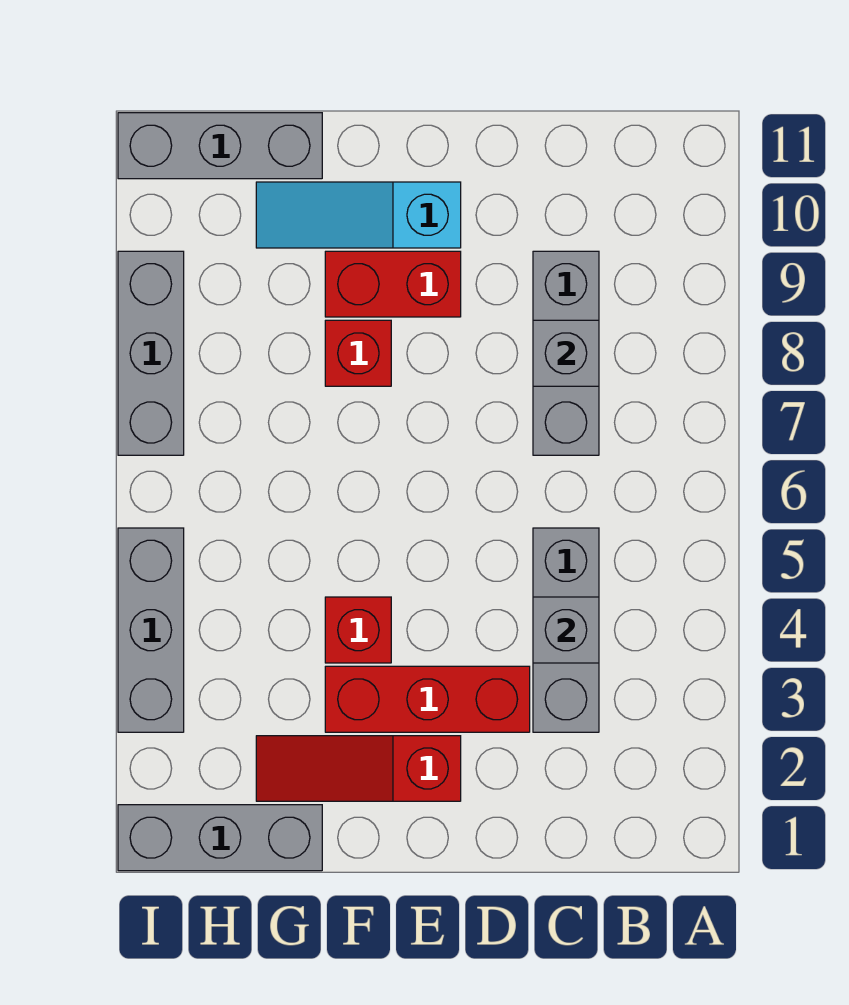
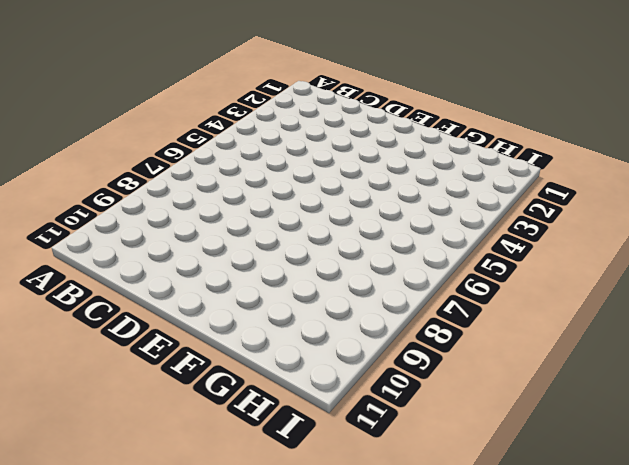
none -> grey brick C3:C5 level 1
none -> grey brick C7:C9 level 1
none -> red brick D3:F3 level 1

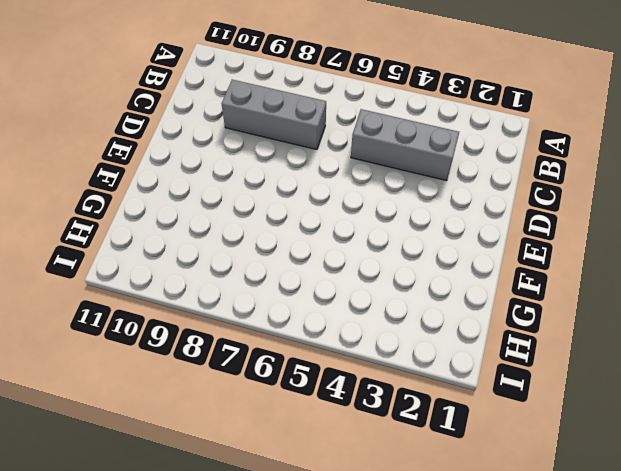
none -> red brick D3:F3 level 1
none -> red slope E2:G2 level 1 top E
none -> red brick E9:F9 level 1

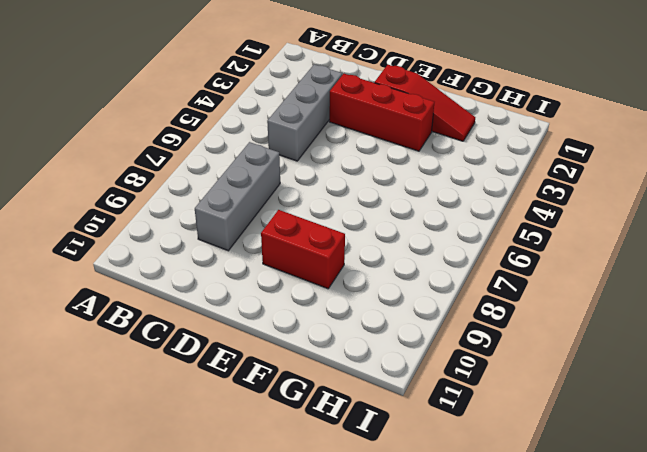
none -> cyan slope E10:G10 level 1 top E
none -> red brick F4 level 1
none -> red brick F8 level 1

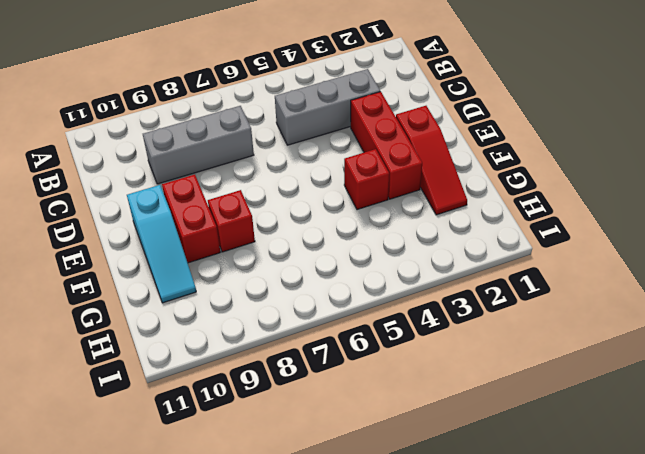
none -> grey brick G1:I1 level 1
none -> grey brick G11:I11 level 1
none -> grey brick I3:I5 level 1

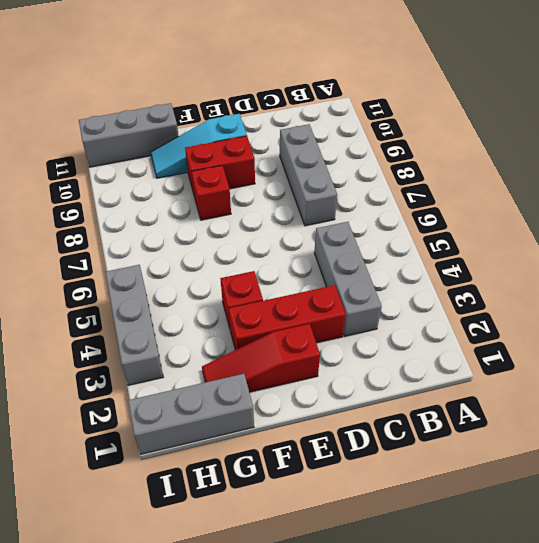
none -> grey brick I7:I9 level 1
none -> grey brick C4 level 2
none -> grey brick C8 level 2

